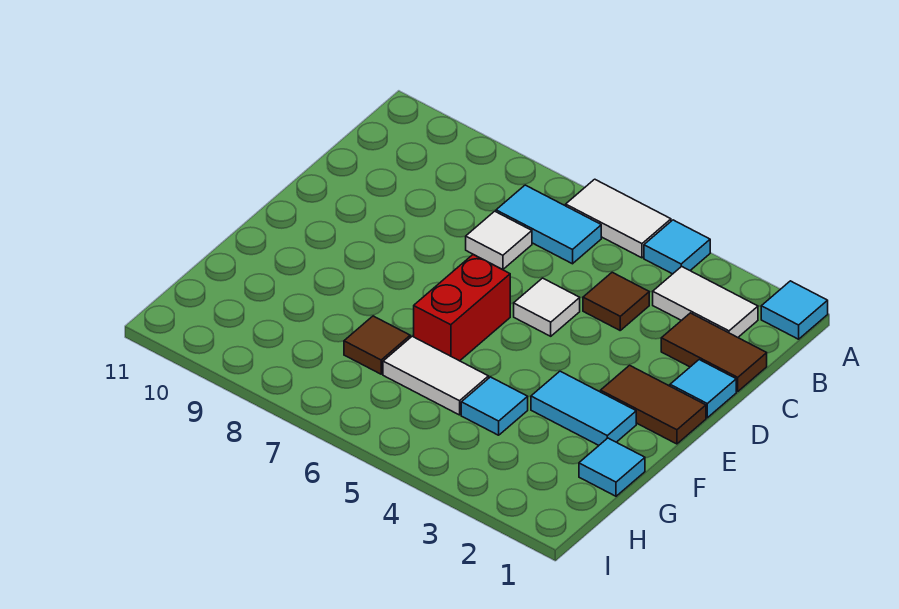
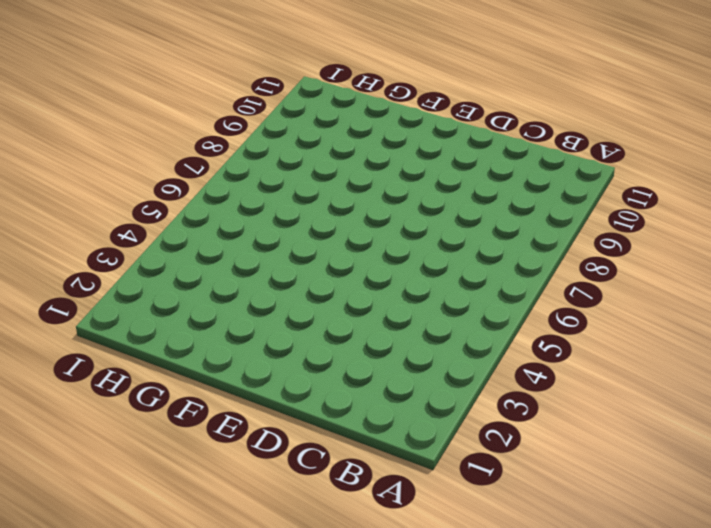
none -> cyan tile A1 level 1
none -> cyan tile A4 level 1
none -> white tile A5:A6 level 1

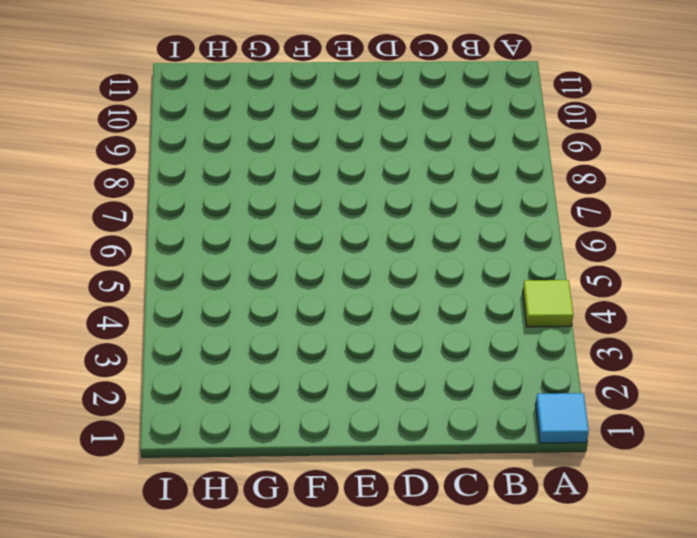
lime tile A4 level 1 -> cyan tile A4 level 1
none -> white tile A5:A6 level 1
none -> white tile B2:B3 level 1
none -> cyan tile B6:B7 level 1

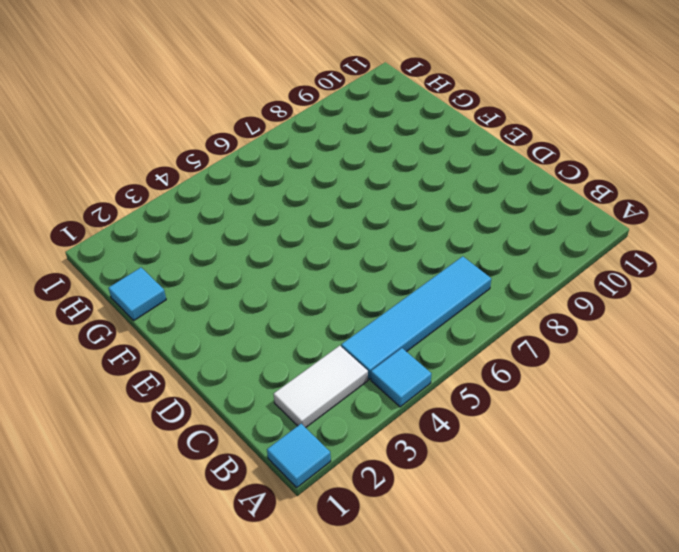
cyan tile B4:B7 level 1 -> cyan tile B6:B7 level 1
none -> white tile A5:A6 level 1
none -> brown tile C1:C2 level 1
none -> brown tile C4 level 1

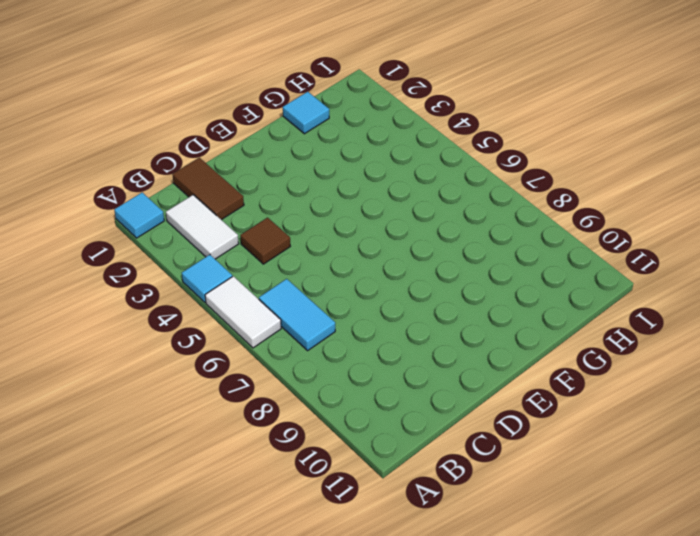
none -> white tile C7 level 1
none -> cyan tile D1 level 1
none -> white tile D5 level 1

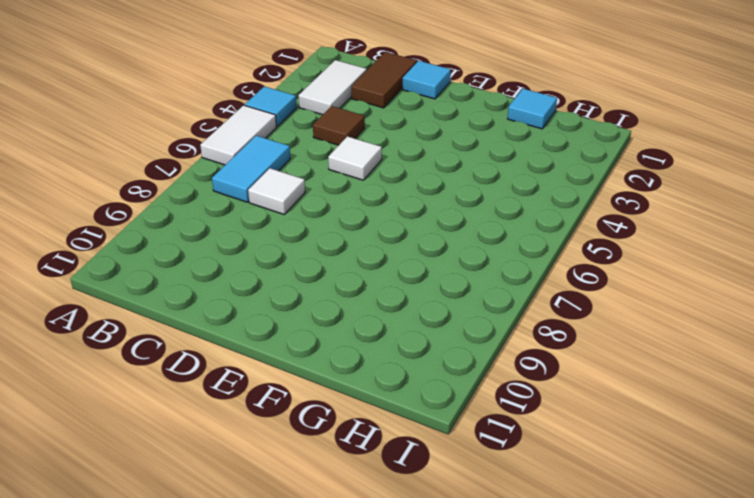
none -> cyan tile A1 level 1
none -> brown tile E1:E2 level 1
none -> red brick E6:F6 level 1

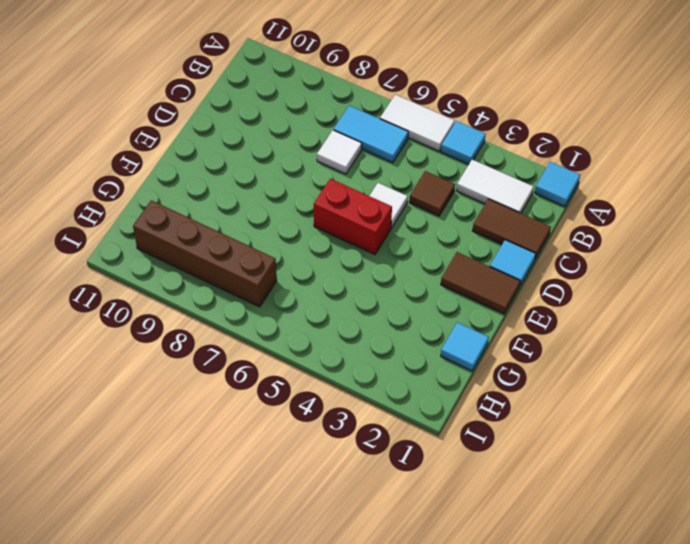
red brick E5:E6 level 1 -> red brick E6:F6 level 1
brown brick H7:H10 level 1 -> none
none -> cyan tile F2:F3 level 1
none -> cyan tile G4 level 1
none -> white tile G5:G6 level 1

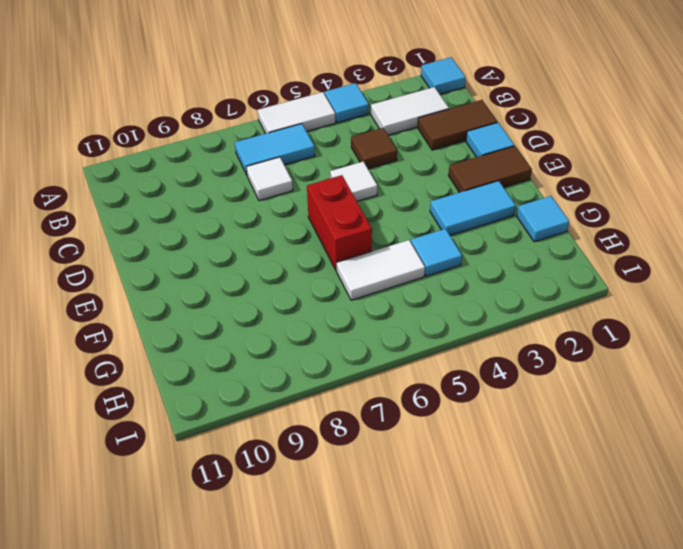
none -> brown tile G7 level 1

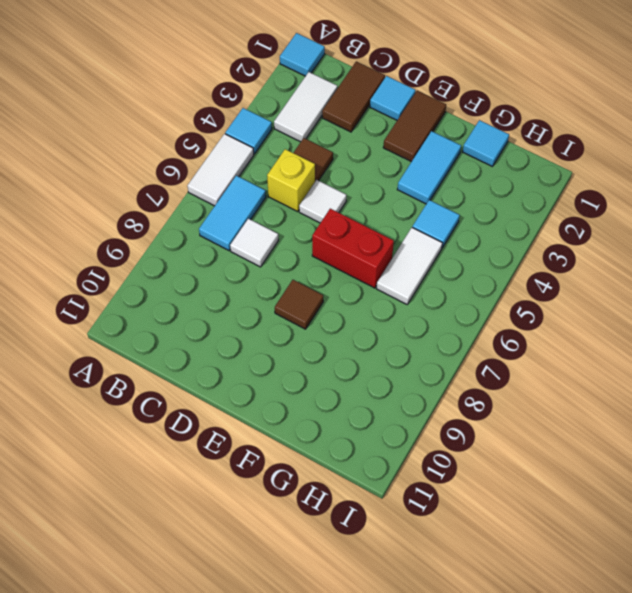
yellow brick C5 level 1 -> none
brown tile E8 level 1 -> brown tile G7 level 1

